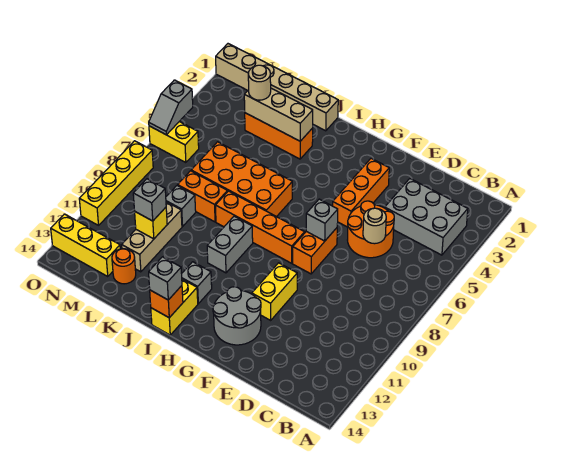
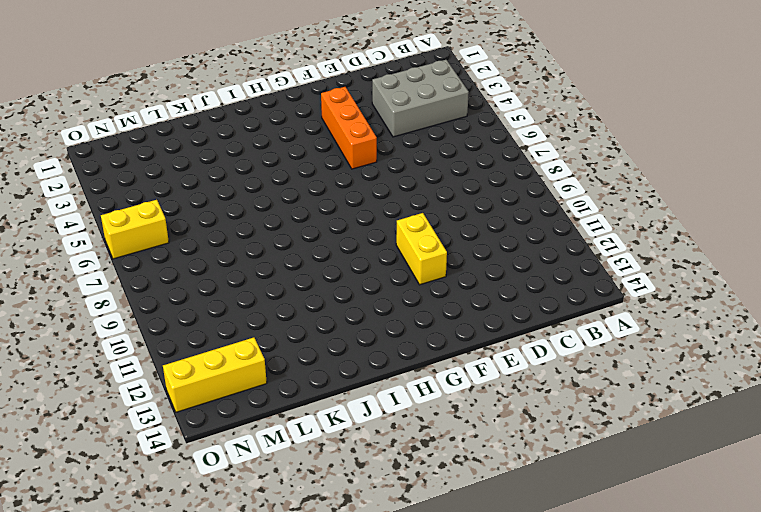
none -> orange round brick D5:E6 level 1
none -> orange brick F7:F8 level 1
none -> grey round brick F12:G13 level 1

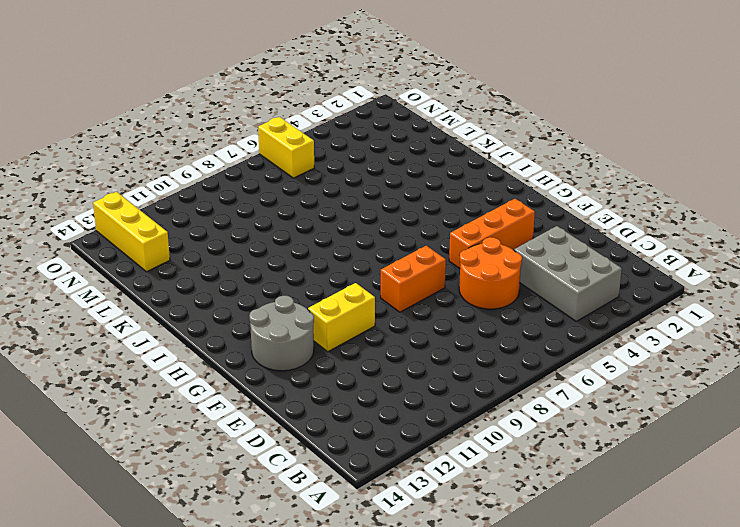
none -> orange brick G8:J8 level 1
none -> orange brick I6:L7 level 1
none -> grey brick I9:I10 level 1

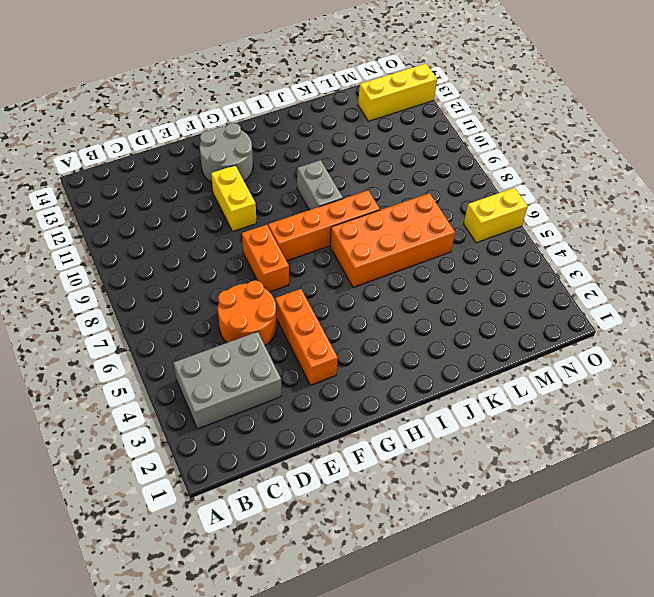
none -> grey brick I12 level 1
none -> yellow brick I13:I14 level 1
none -> tan brick J1:O1 level 1

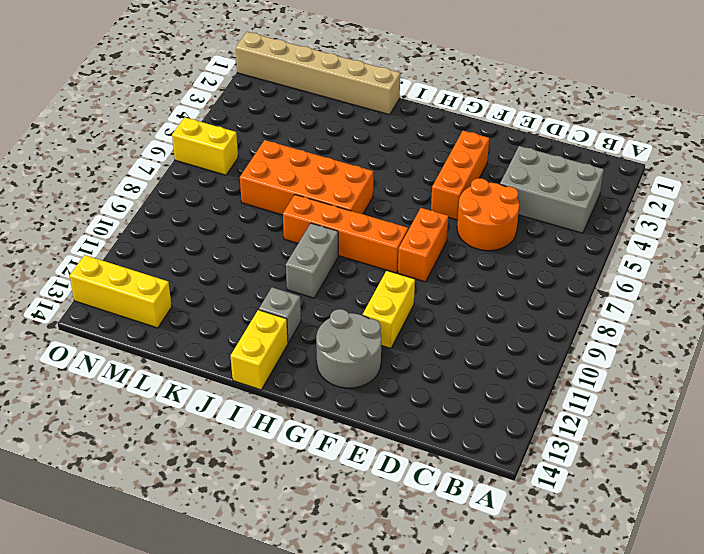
none -> orange brick J3:L3 level 1
none -> orange brick K8:L8 level 1
none -> grey brick L9 level 1

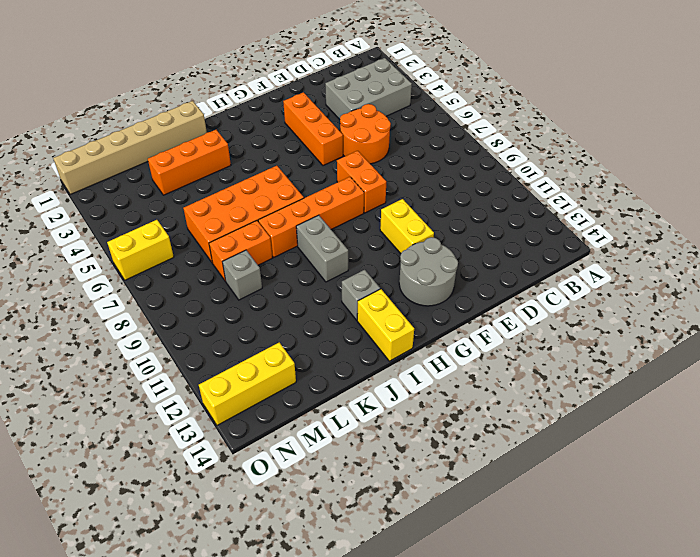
none -> tan brick L10:L12 level 1
none -> orange round brick L13 level 1
none -> yellow brick O8:O11 level 1

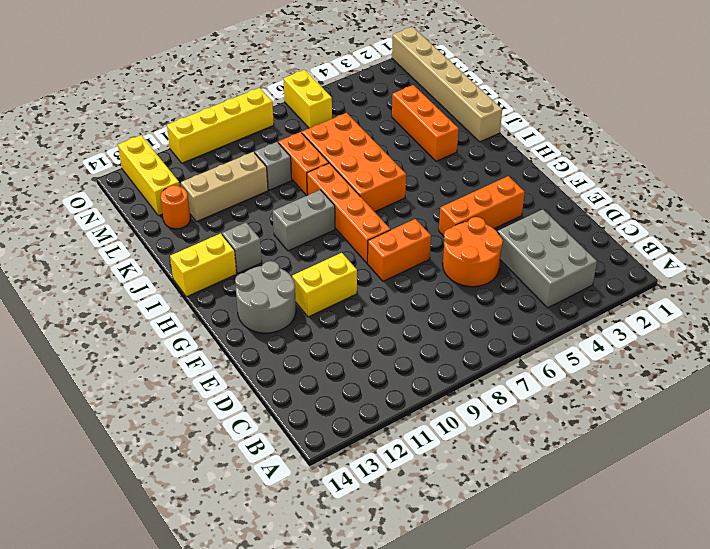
none -> tan round brick D6 level 2
none -> grey brick F7 level 2
none -> orange brick I14 level 2

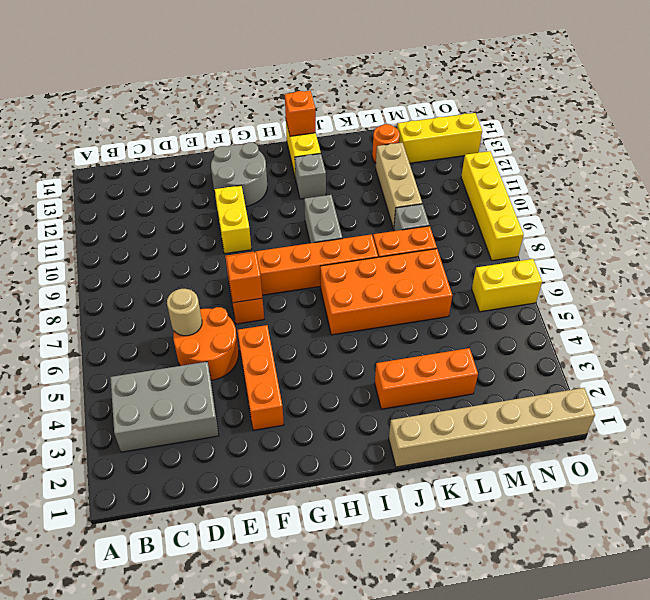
orange brick F7 level 2 -> grey brick F7 level 2
none -> tan brick J3:L3 level 2
none -> yellow brick L11 level 2
none -> grey slope O5:O6 level 2 top 5

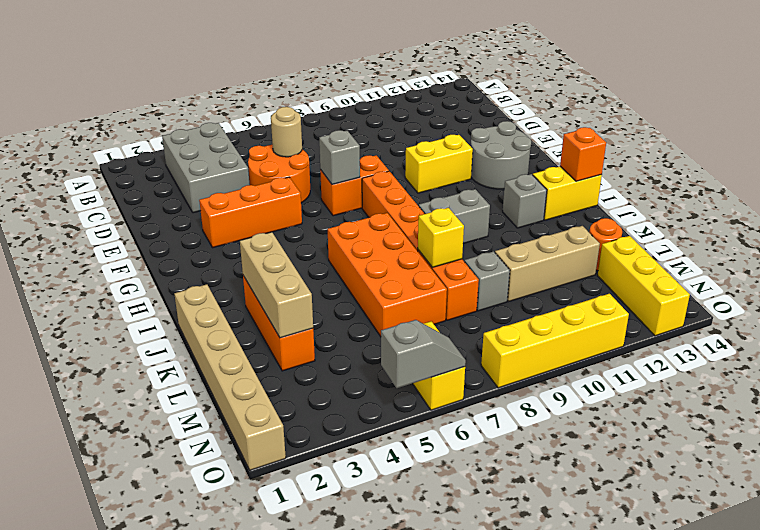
yellow brick K8 level 2 -> yellow brick L11 level 2
none -> grey brick I14 level 3
none -> tan round brick L3 level 3
none -> grey brick L11 level 3

